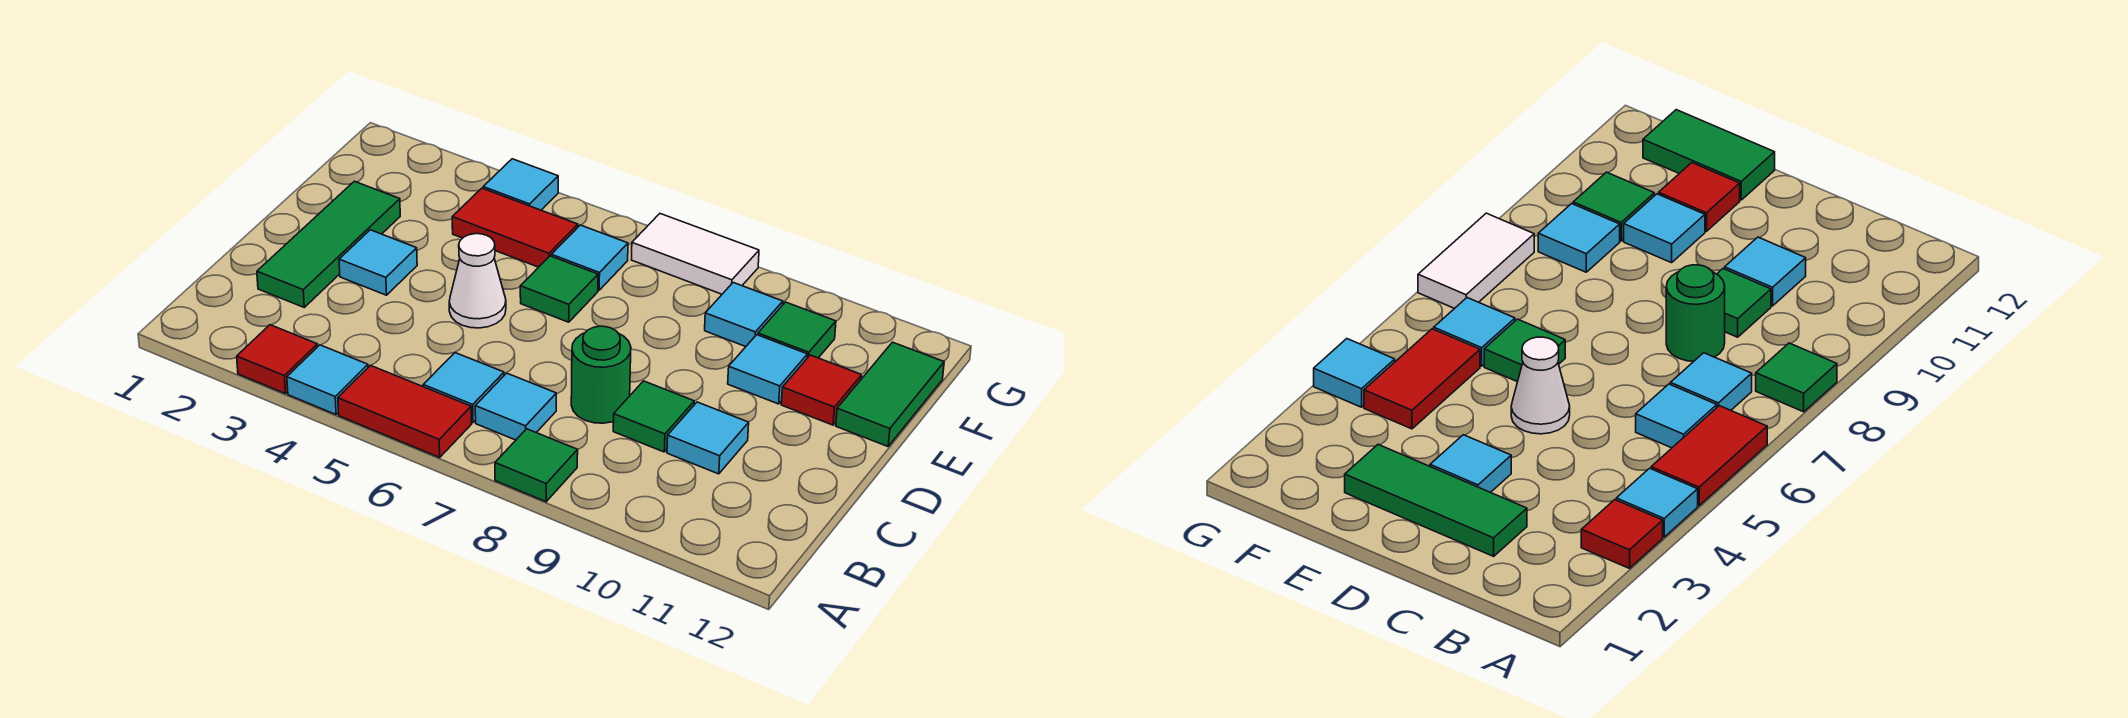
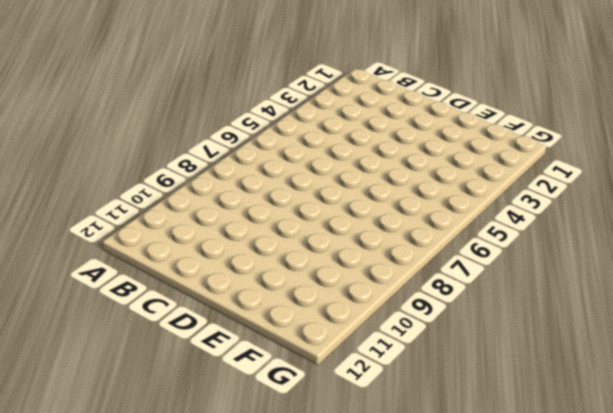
none -> red tile A3 level 1
none -> cyan tile A4 level 1
none -> red tile A5:A6 level 1

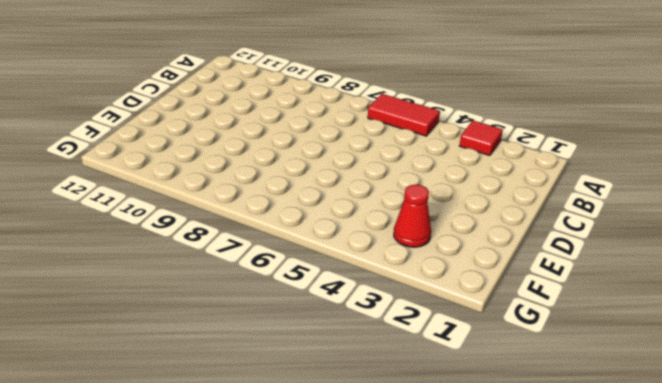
red cone F3 level 1 -> none
none -> cyan tile A4 level 1
none -> green tile A8 level 1
none -> cyan tile B6 level 1

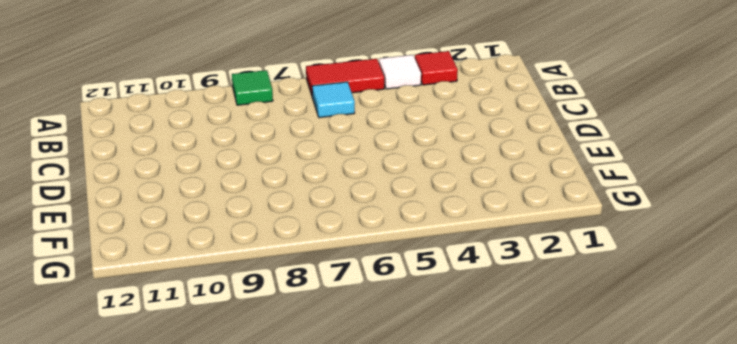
white tile A4 level 1 -> cyan tile A4 level 1
none -> cyan tile B7 level 1
none -> green tile C2:E2 level 1
none -> green round brick C8 level 1

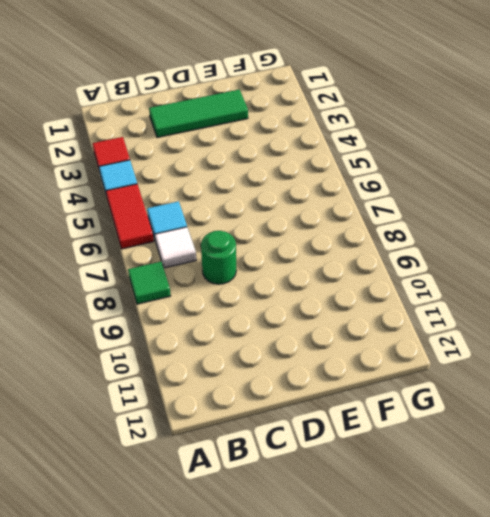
white tile B7 level 1 -> cyan tile B7 level 1
none -> green tile C9 level 1
none -> cyan tile C10 level 1
none -> cyan tile D3 level 1

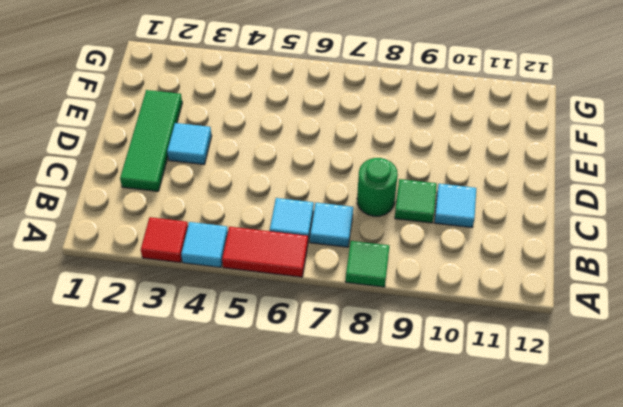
none -> white cone D5 level 1
none -> green tile E6 level 1
none -> cyan tile E10 level 1

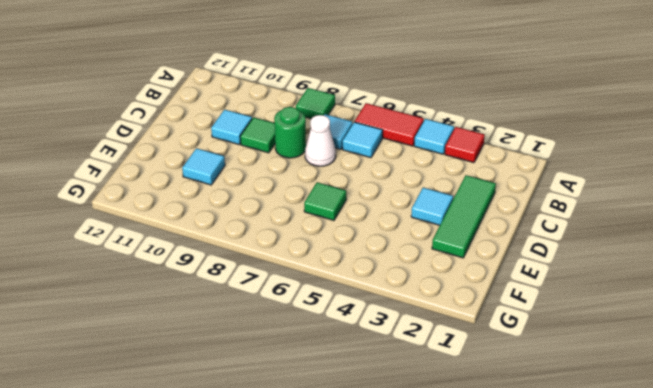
white cone C7 level 1 -> white cone D5 level 1
none -> red tile E11 level 1
none -> green tile E12:F12 level 1
none -> red tile F4:F5 level 1

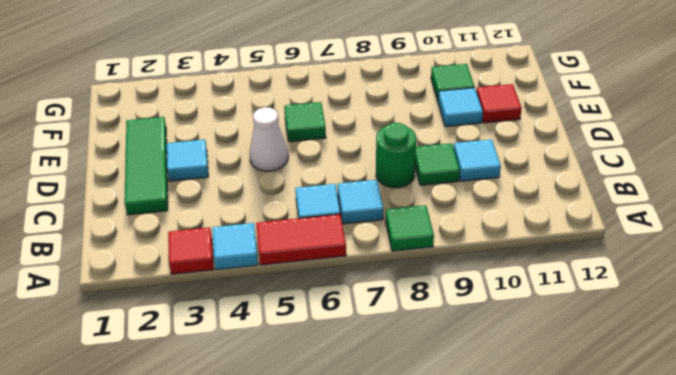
none -> green tile E12:F12 level 1
none -> red tile F4:F5 level 1
none -> cyan tile F6 level 1

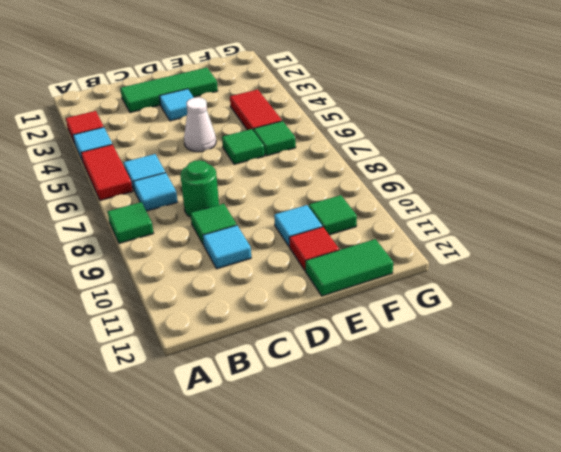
green tile F6 level 1 -> cyan tile F6 level 1
none -> cyan tile F9 level 1
none -> cyan tile G4 level 1
none -> white tile G7:G8 level 1

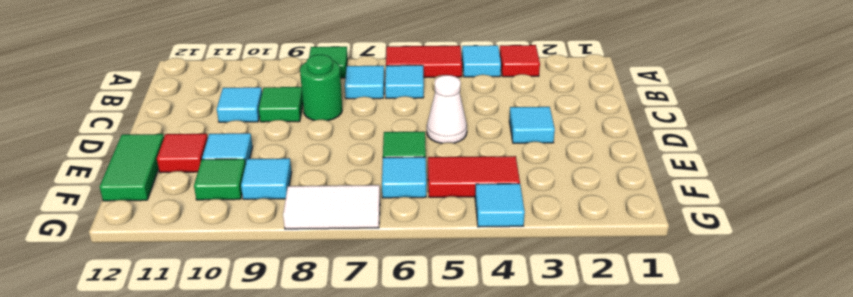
none -> green tile C2:E2 level 1

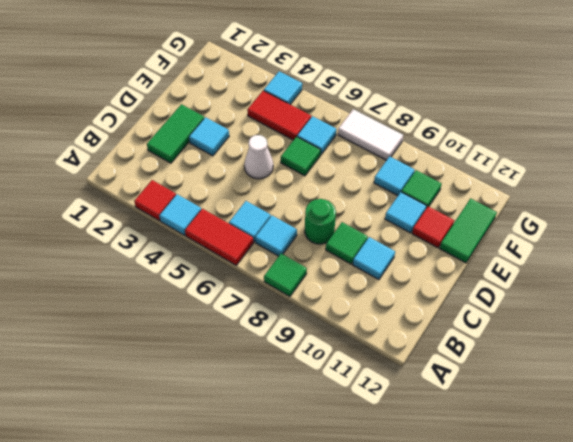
green tile C2:D2 level 1 -> green tile C2:E2 level 1

